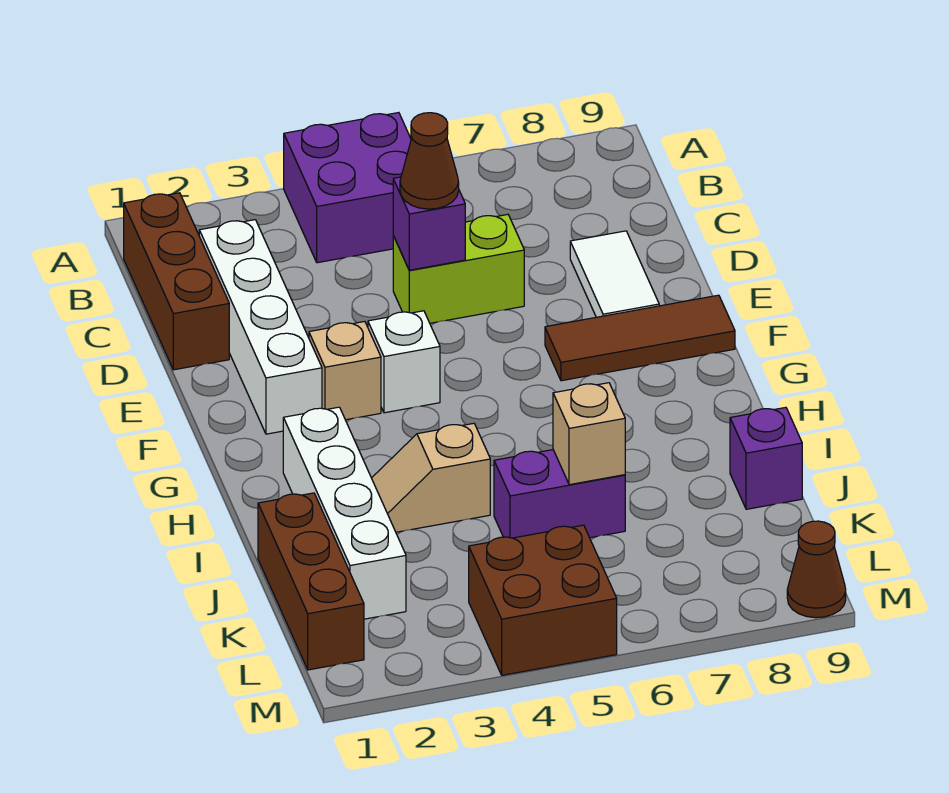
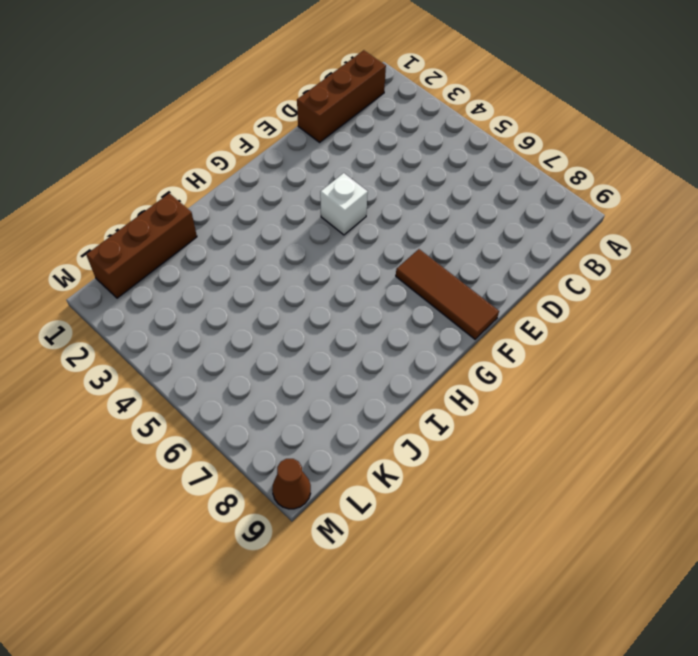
none -> purple brick A4:B5 level 1
none -> white brick C2:F2 level 1
none -> lime brick D5:D6 level 1

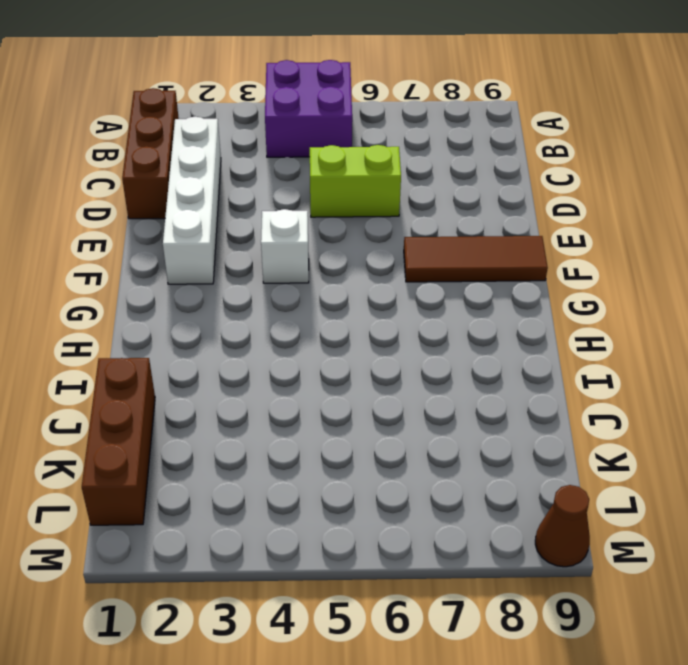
none -> white tile D8:E8 level 1
none -> tan brick F3 level 1
none -> white brick H2:K2 level 1

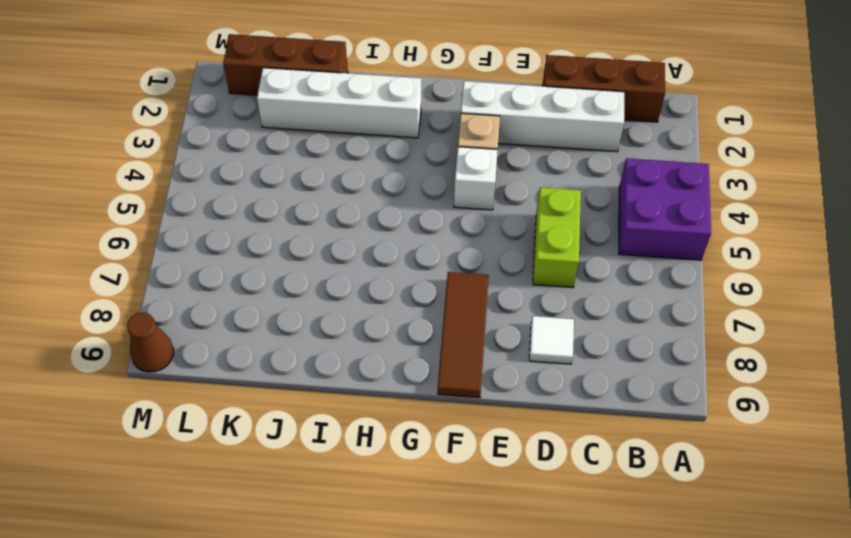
white tile D8 level 1 -> white tile D8:E8 level 1
none -> tan slope I3:I4 level 1 top 4
none -> purple brick J5:J6 level 1
none -> purple brick J9 level 1

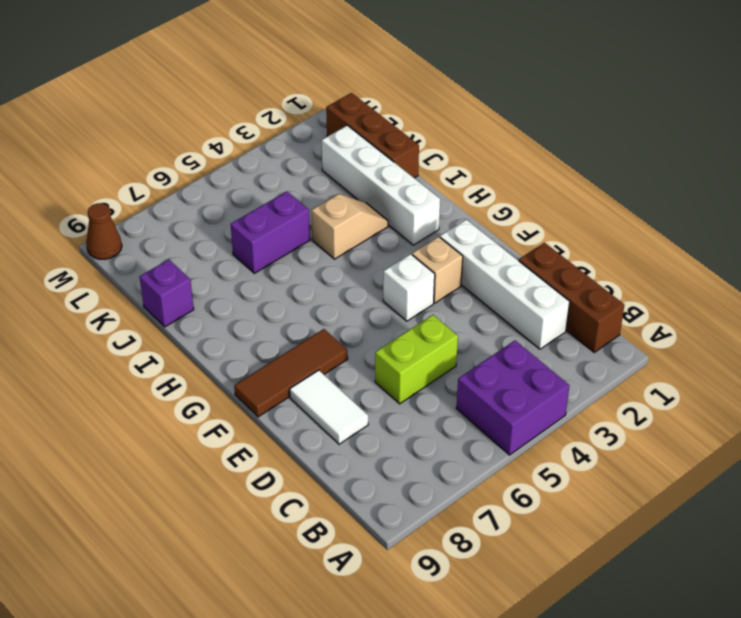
none -> brown brick L4:M5 level 1
none -> purple brick D5 level 2
none -> tan brick J6 level 2

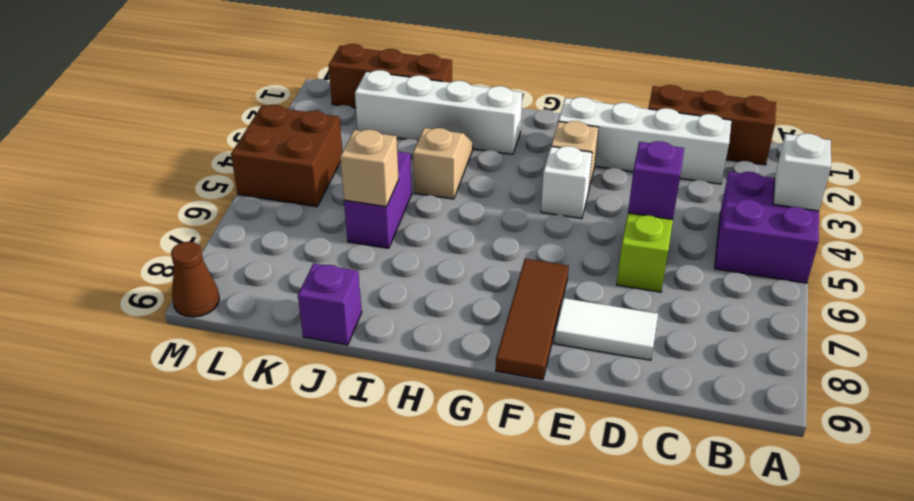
white brick A4 level 2 -> none
none -> brown cone D5 level 3

